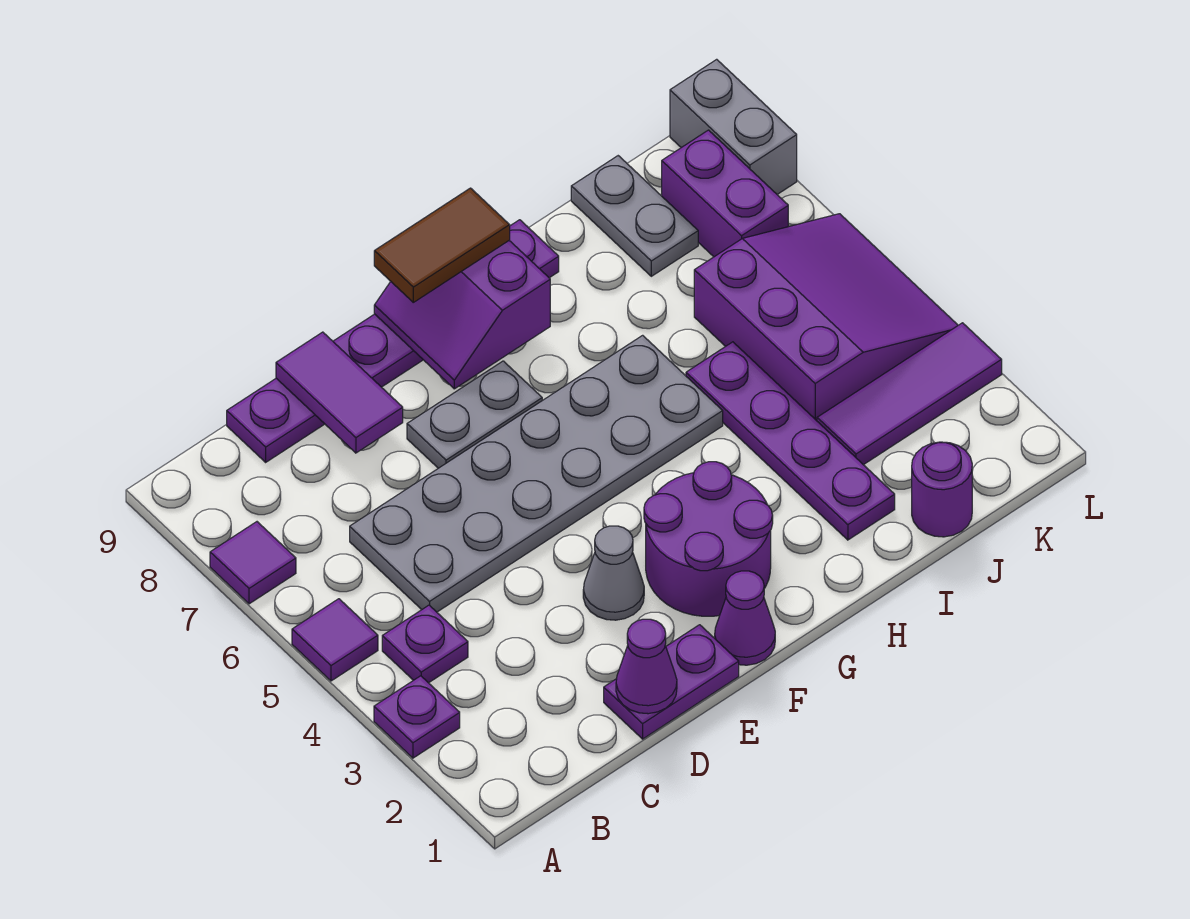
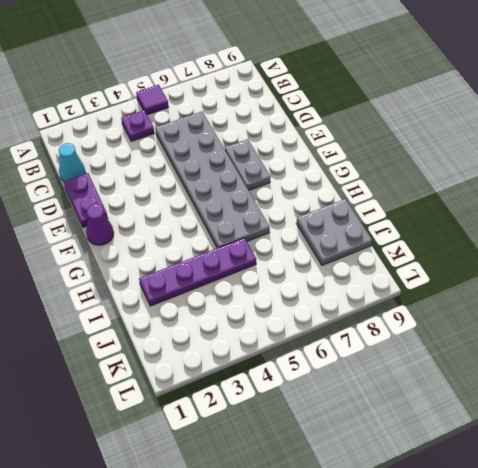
cyan cone C1 level 1 -> none
grey plate I8:J9 level 1 -> grey plate J8:J9 level 1
none -> purple plate A3 level 1
none -> purple tile A7 level 1
none -> purple plate C9:H9 level 1

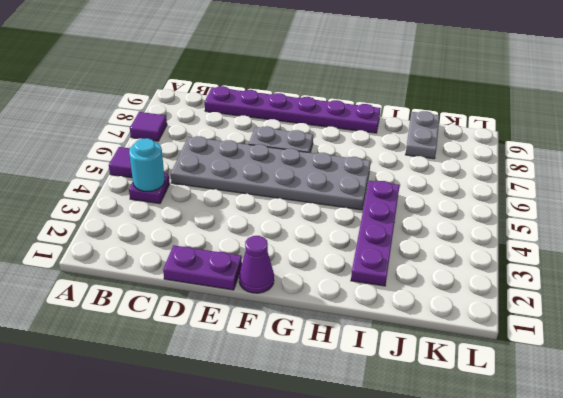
cyan round brick B4 level 2 -> none
none -> purple plate A3 level 1
none -> grey cone E3 level 1
none -> purple round brick F2:G3 level 1

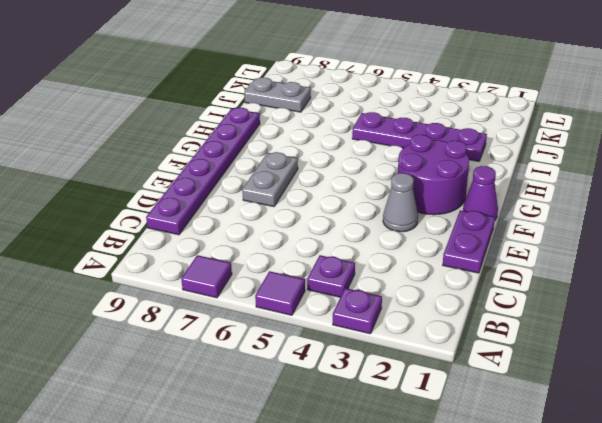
none -> grey plate C5:H6 level 1
none -> purple round brick J1 level 1
none -> purple tile J3:L3 level 1

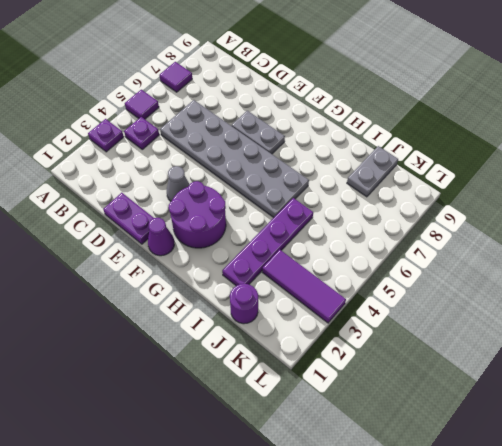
none -> purple plate C9:H9 level 1
none -> purple slope J4:L6 level 1 top J
none -> purple brick K7:K8 level 1

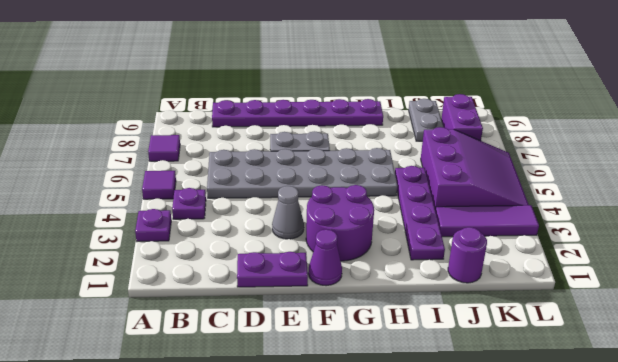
none -> grey brick L8:L9 level 1
none -> purple cone D1 level 2
none -> purple tile D8:D9 level 2

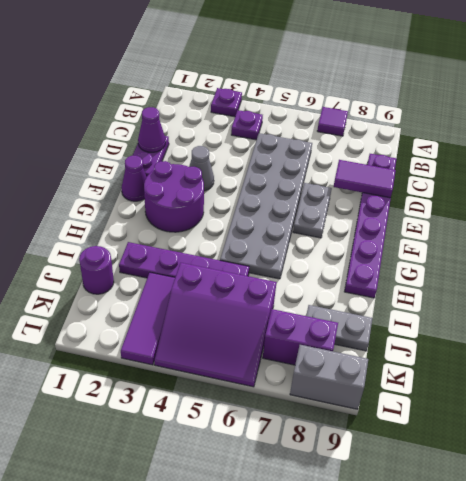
none -> purple tile A5 level 1
none -> purple slope F8:G9 level 2 top G
none -> brown tile F9:G9 level 3

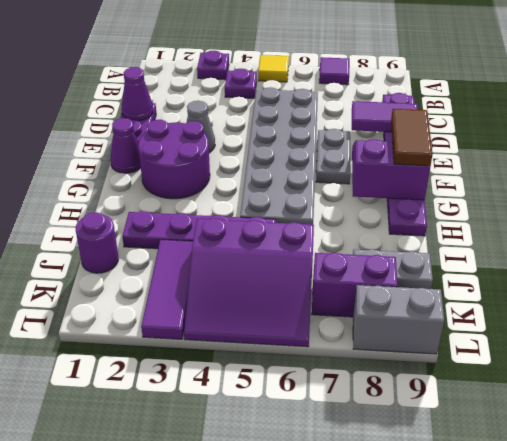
yellow tile A5 level 1 -> purple tile A5 level 1

